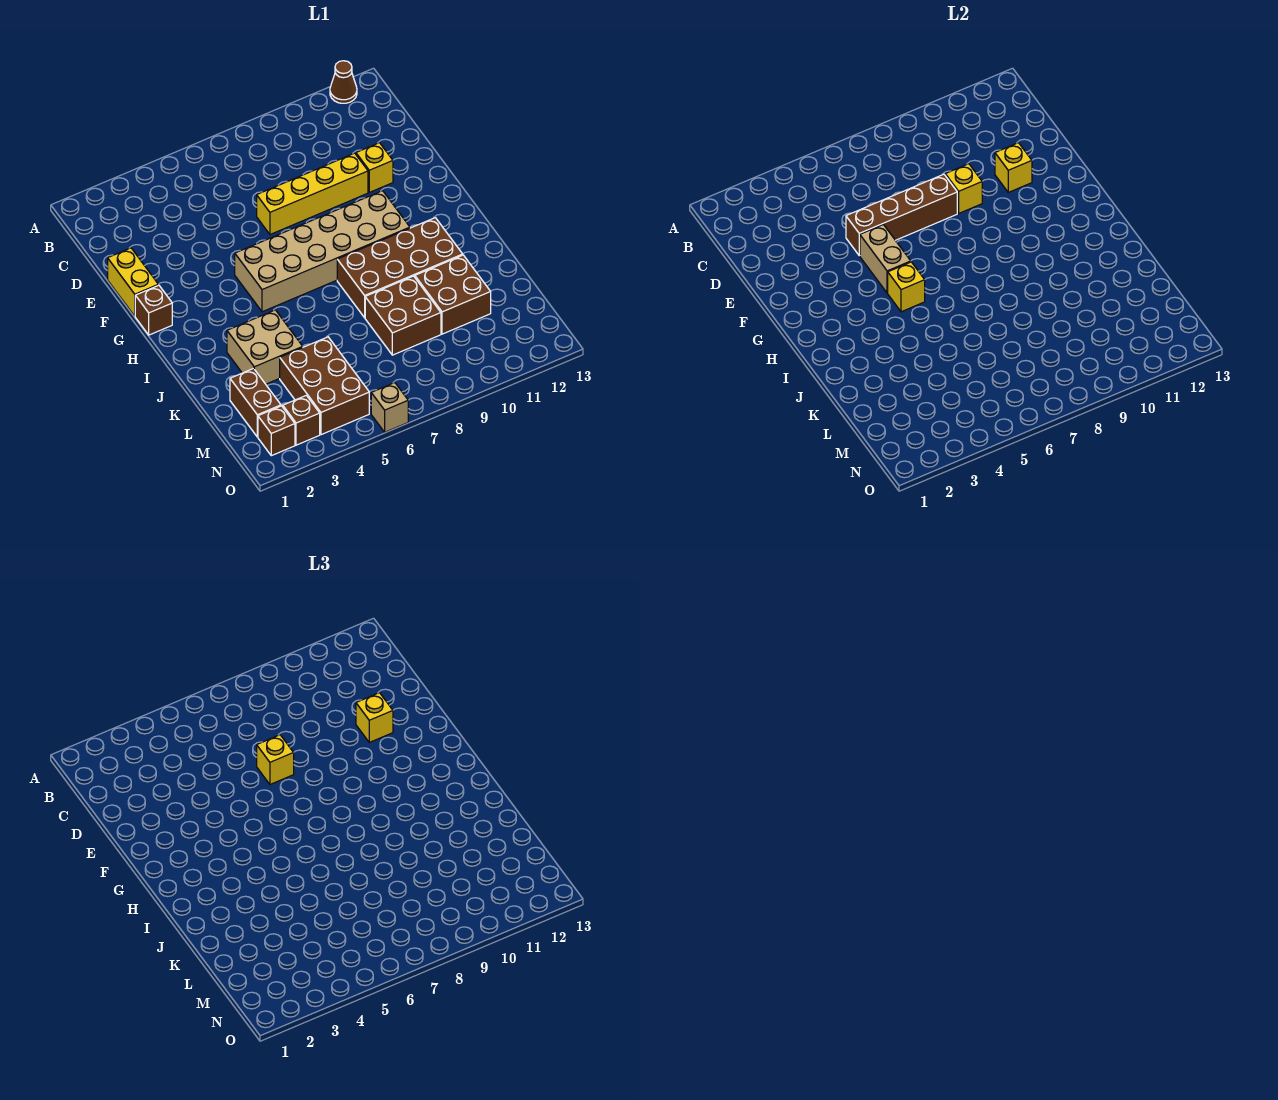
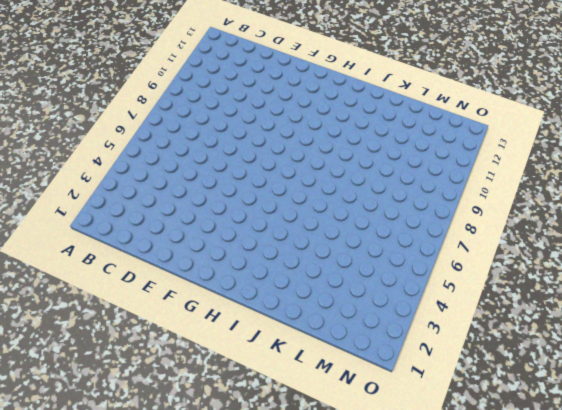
none -> brown cone A12 level 1
none -> yellow brick E1:F1 level 1
none -> yellow brick E7:E10 level 1

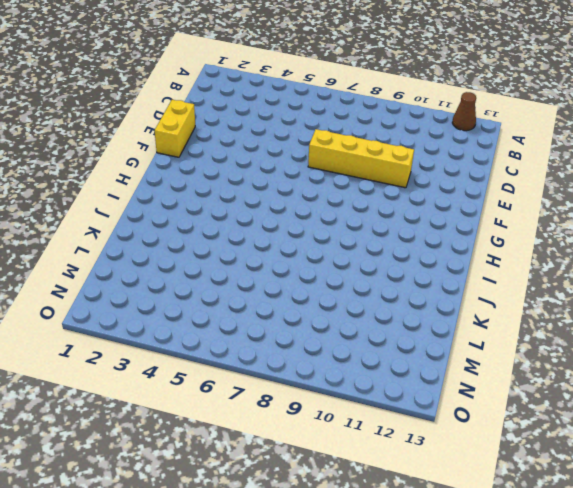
none -> yellow brick E11 level 1
none -> brown brick G1 level 1
none -> tan brick G5:H10 level 1

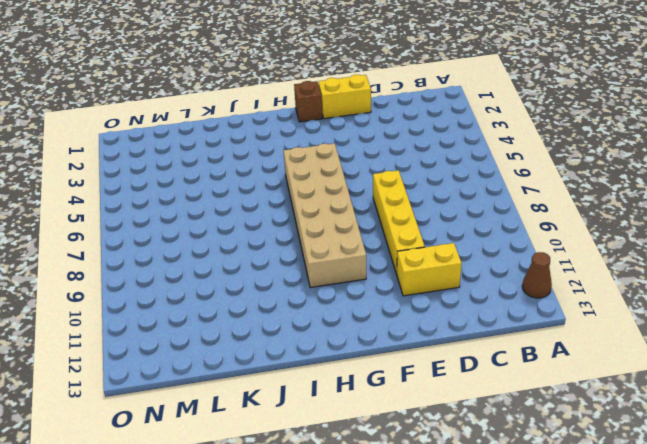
yellow brick D11:E11 level 1 -> yellow brick E11 level 1
none -> brown brick I8:J11 level 1
none -> tan brick J3:K4 level 1
none -> brown brick K8:L9 level 1

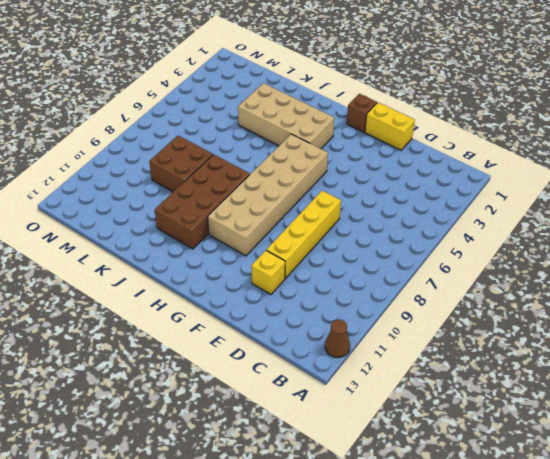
tan brick H3:K4 level 1 -> tan brick J3:K4 level 1
none -> brown brick K10:L11 level 1
none -> brown brick L2:M2 level 1
none -> brown brick L4:N5 level 1

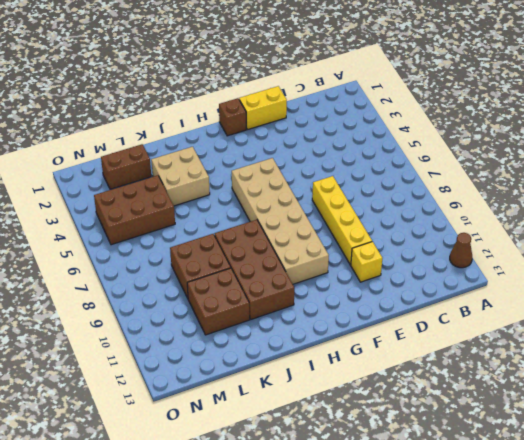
none -> brown brick N2 level 1
none -> brown brick N3 level 1
none -> tan brick O6 level 1

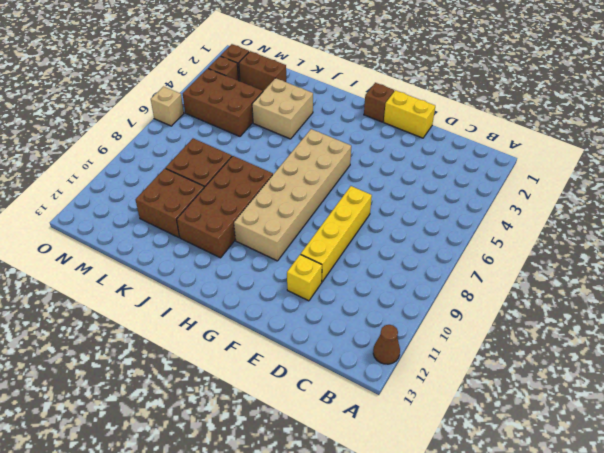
none -> brown brick E5:E8 level 2
none -> yellow brick E9 level 2
none -> yellow brick E11 level 2

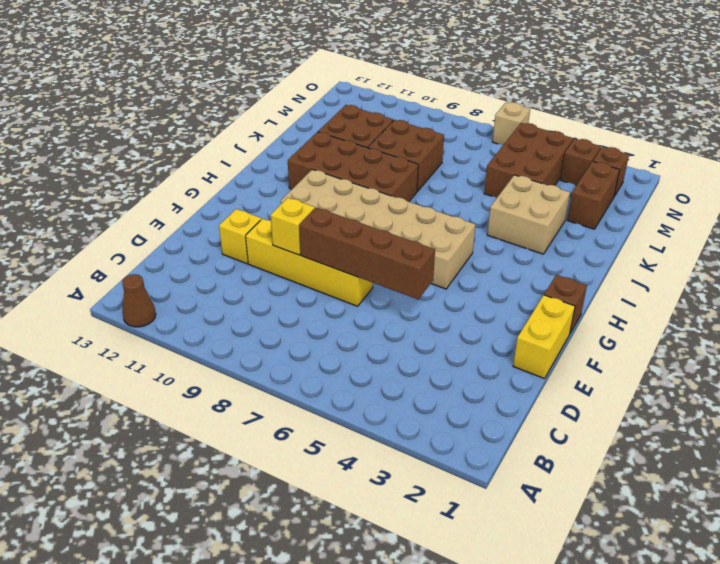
none -> yellow brick E11 level 2
none -> tan brick F5:G5 level 2
none -> yellow brick H5 level 2

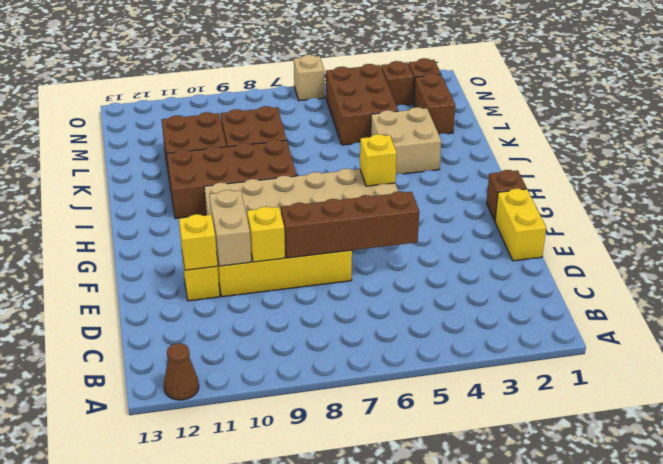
tan brick E10:F10 level 2 -> tan brick F5:G5 level 2
none -> yellow brick E7 level 3
none -> yellow brick E11 level 3

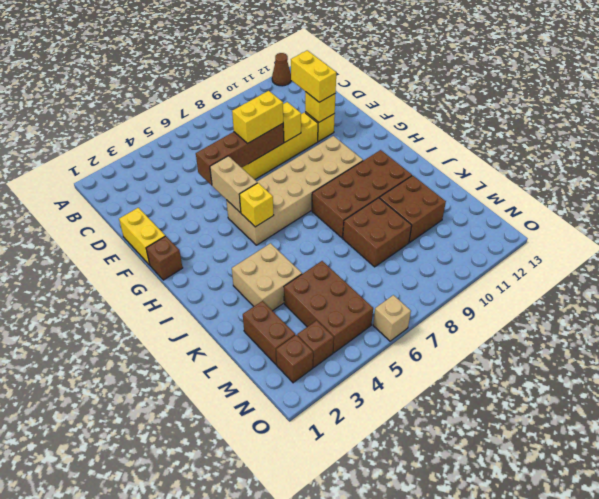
yellow brick D11:E11 level 3 -> yellow brick E11 level 3
yellow brick E7:E8 level 3 -> yellow brick E7 level 3

